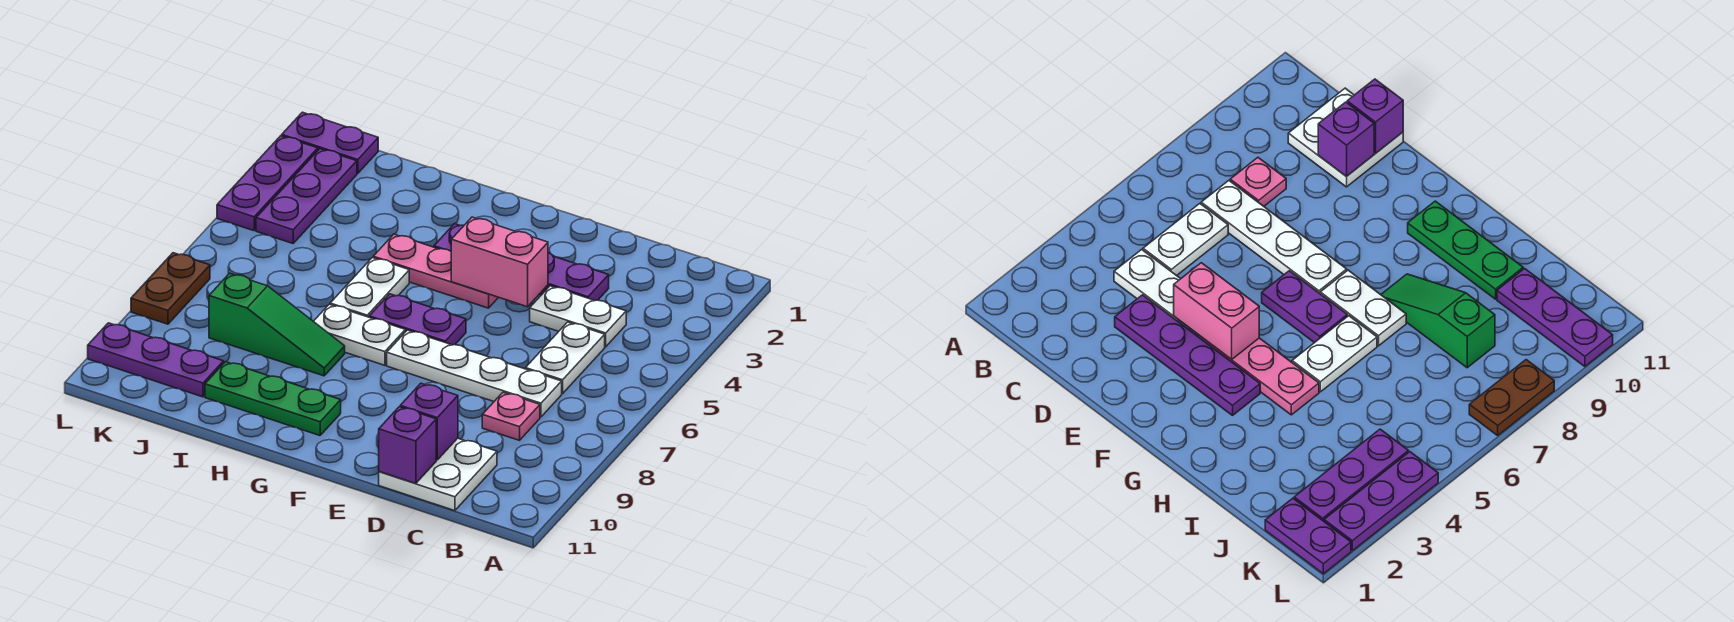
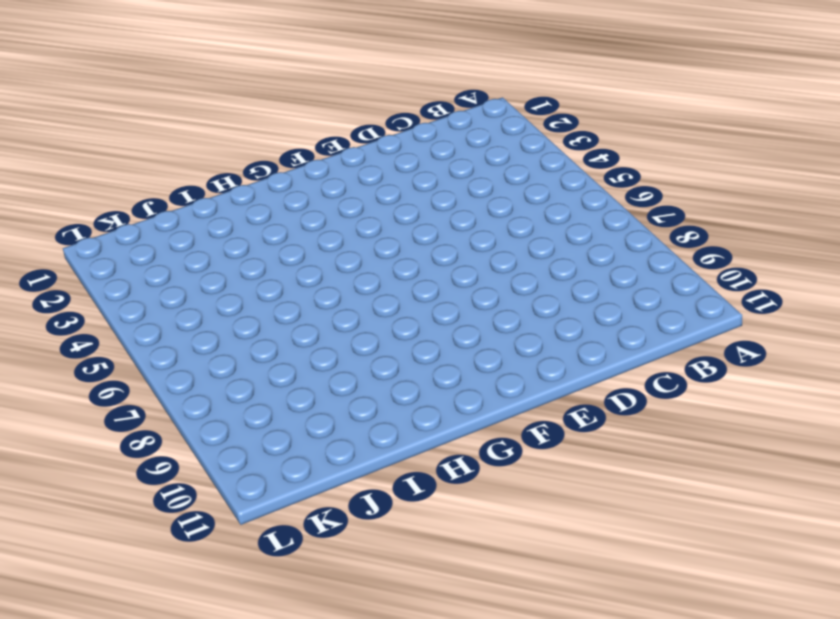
none -> white plate C4:D4 level 1
none -> white plate C5:C6 level 1
none -> white plate C7:F7 level 1

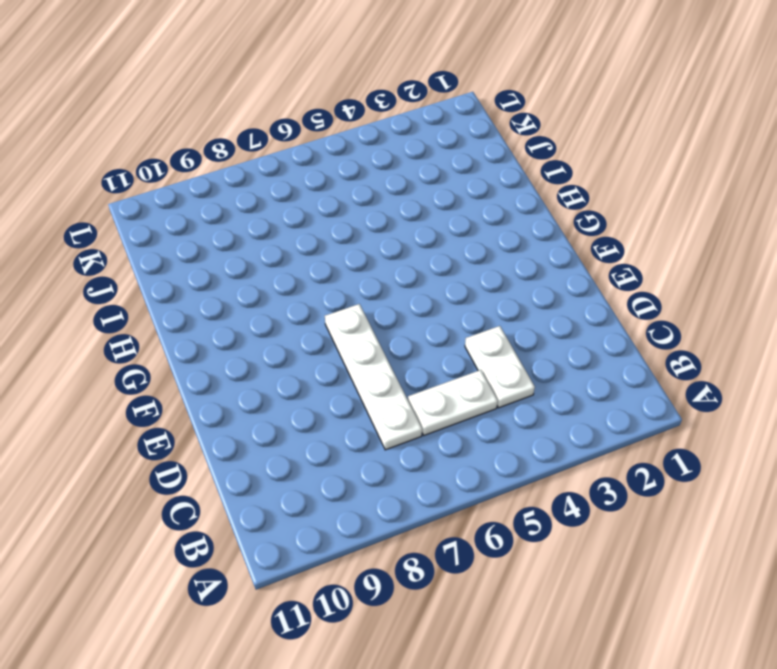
none -> pink plate C8 level 1
none -> white plate C10:D11 level 1
none -> purple plate D3:G3 level 1

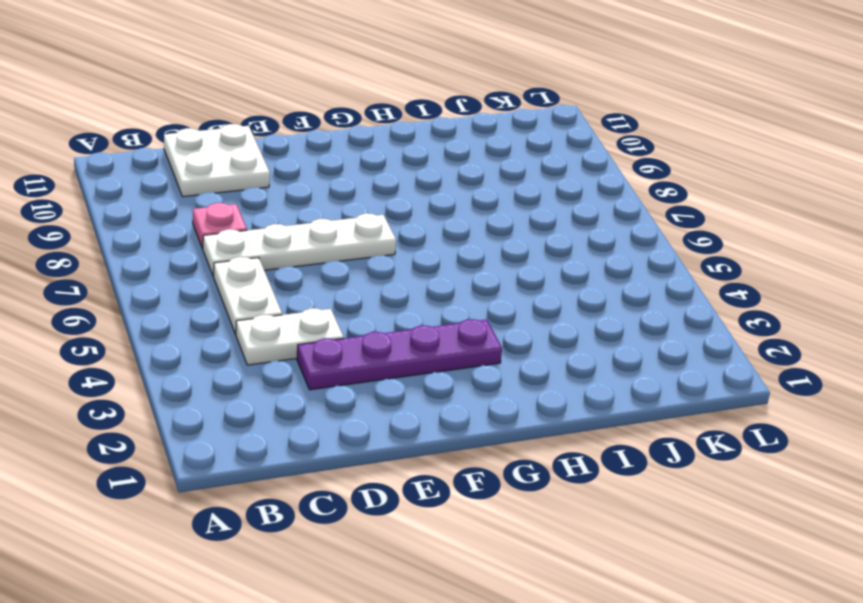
none -> pink plate F4:H4 level 1
none -> purple plate F6:G6 level 1
none -> white plate G7:H7 level 1

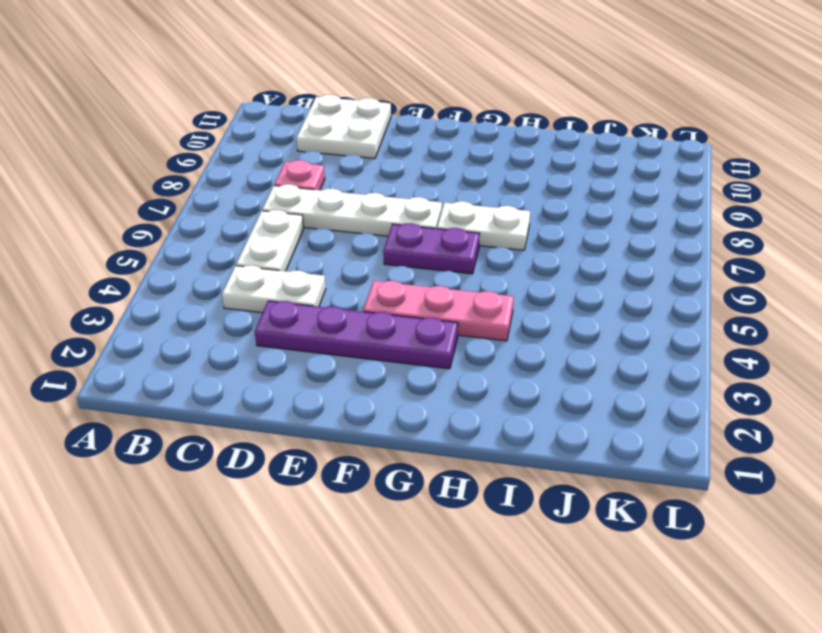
none -> green plate G10:I10 level 1
none -> white plate H5:H6 level 1
none -> green slope H8:J8 level 1 top J

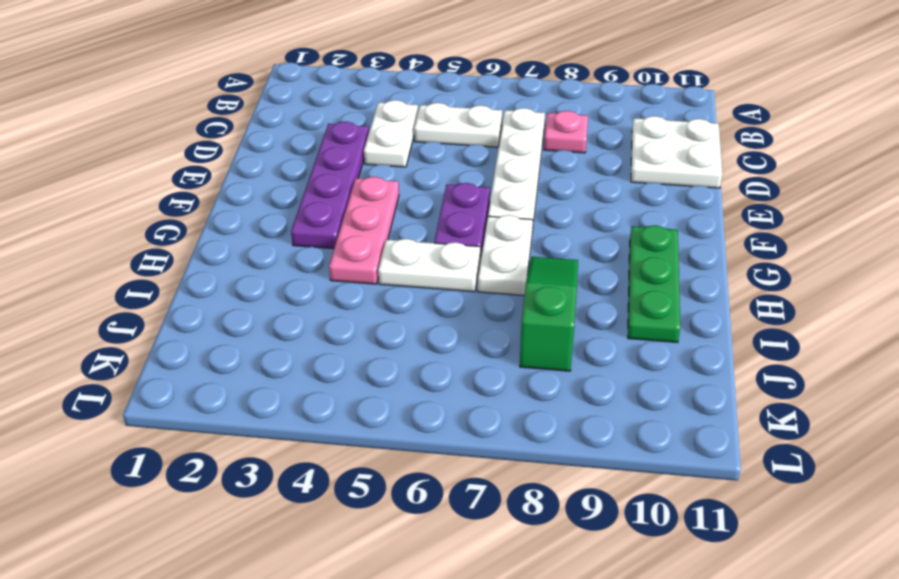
none -> purple plate J10:L10 level 1
none -> purple plate K1:L1 level 1
none -> purple plate K2:K4 level 1

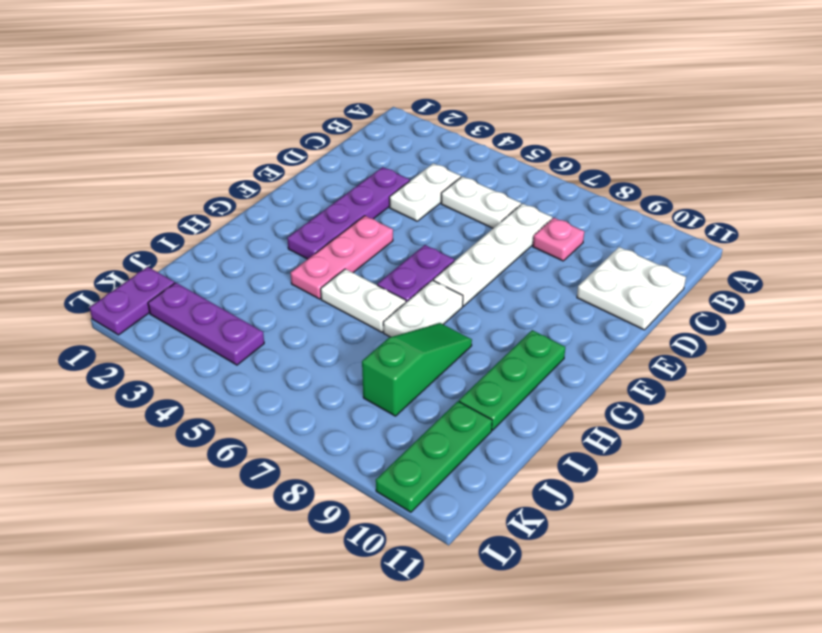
green plate J10:L10 level 1 -> purple plate J10:L10 level 1
none -> purple plate L2:L4 level 1
none -> brown plate L7:L8 level 1
none -> purple brick D10 level 2

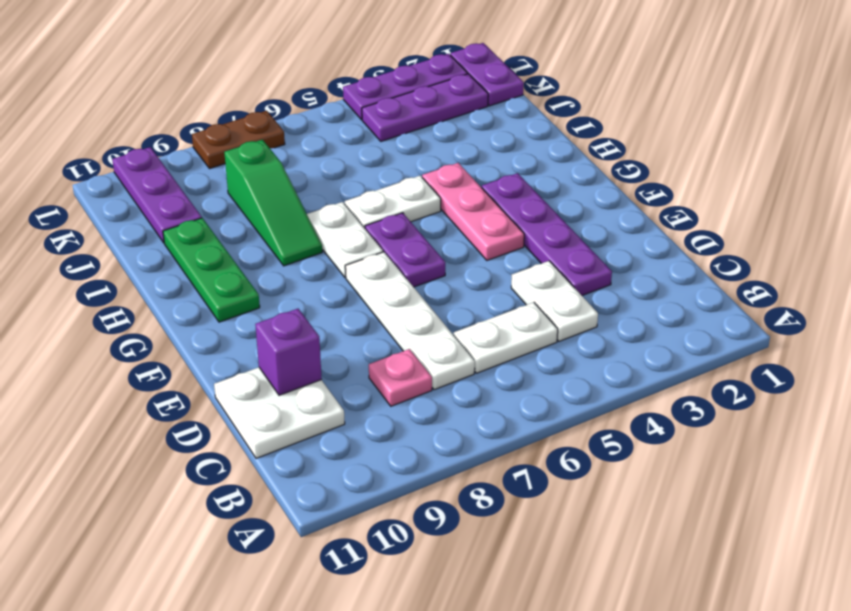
none -> purple brick D11 level 2
none -> pink brick E4:F4 level 2

